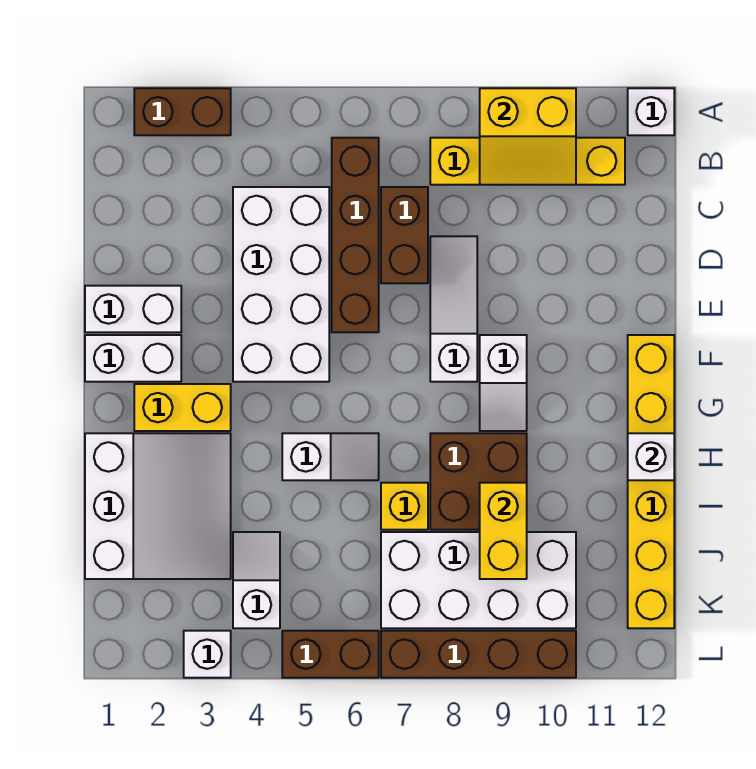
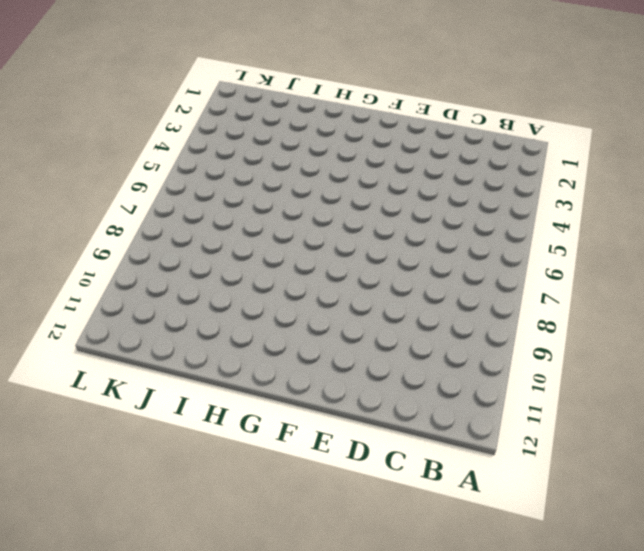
none -> brown brick A2:A3 level 1
none -> white brick A12 level 1
none -> brown brick B6:E6 level 1

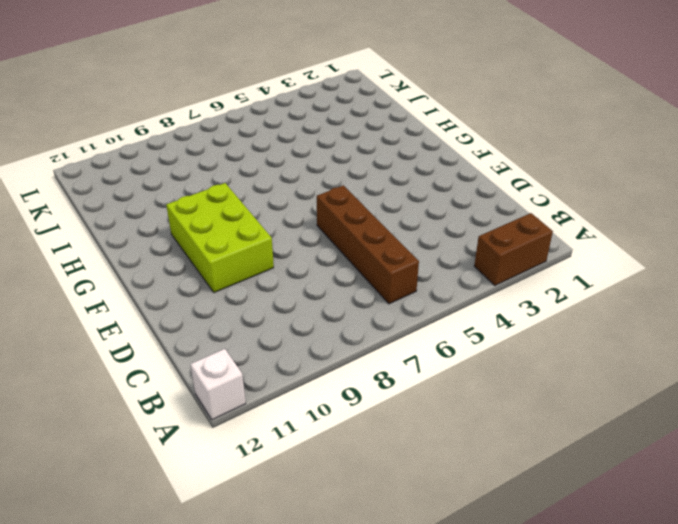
lime brick E9:G10 level 1 -> white slope F9:G9 level 1 top F
none -> yellow brick B8:B11 level 1
none -> white brick C4:F5 level 1
none -> brown brick C7:D7 level 1

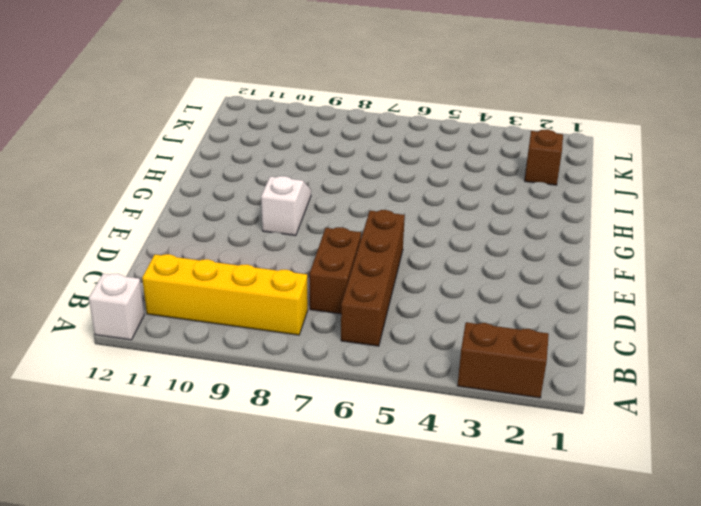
brown brick J2 level 1 -> white slope H1:J3 level 1 top 1
none -> white brick C4:F5 level 1
none -> white slope D8:F8 level 1 top F
none -> white brick E1:E2 level 1

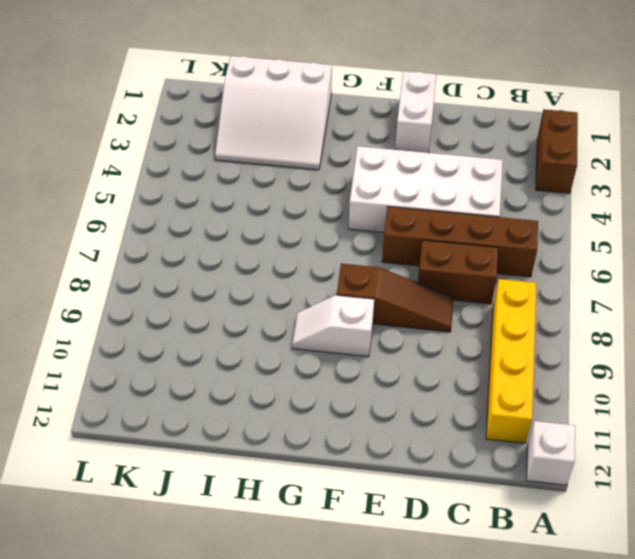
brown slope D8:F8 level 1 top F -> white slope D8:F8 level 1 top F
none -> white brick F1:F2 level 1
none -> yellow brick F12:K12 level 1
none -> yellow brick G2:G3 level 1

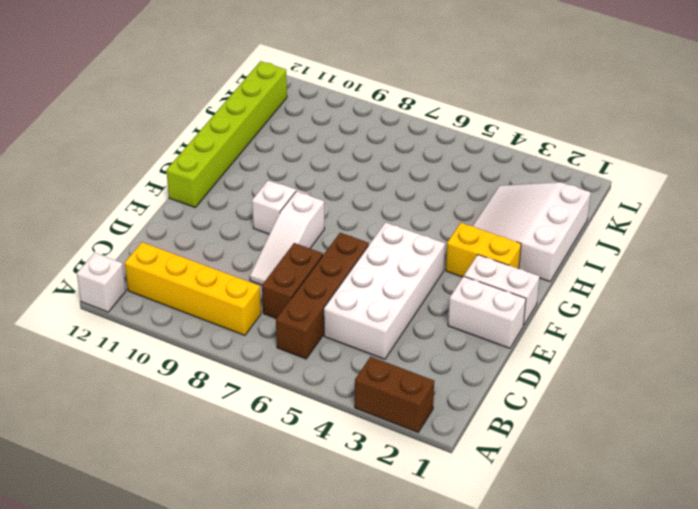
lime brick F12:K12 level 1 -> yellow brick F12:K12 level 1
none -> white slope H5:H6 level 1 top 5
none -> brown brick H8:I9 level 1
none -> yellow brick I7 level 1

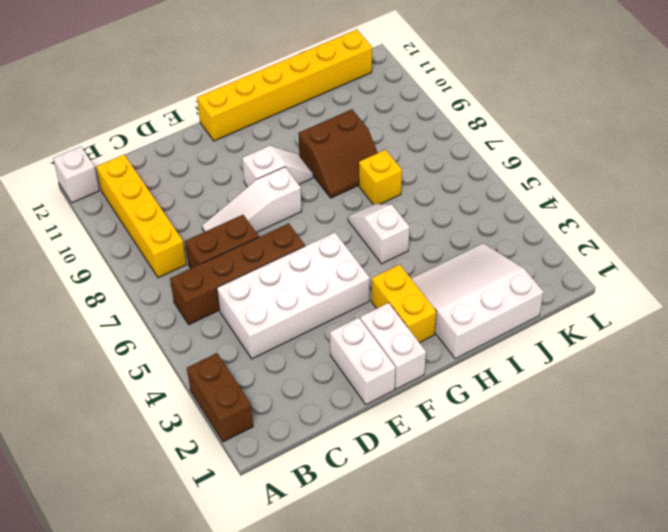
brown slope H8:I9 level 1 top 9 -> brown brick H8:I9 level 1
none -> white slope J4:K4 level 1 top K
none -> white brick J7:K10 level 1
none -> white brick L3 level 1

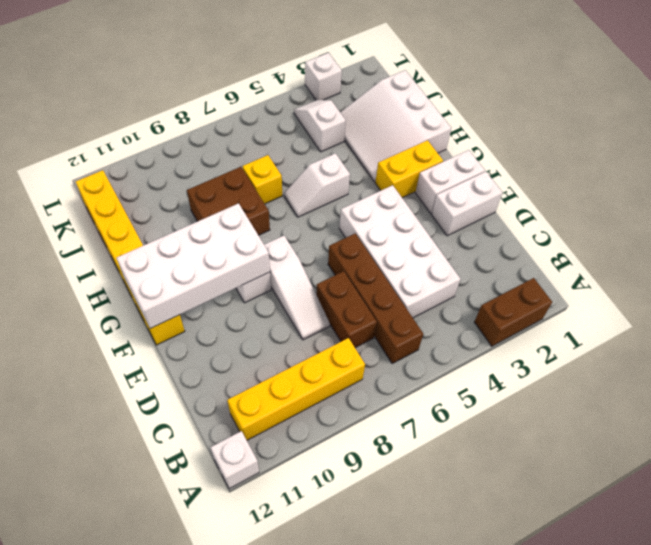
white brick F9:G12 level 2 -> white brick J7:K10 level 1
white slope J4:K4 level 1 top J -> white slope J4:K4 level 1 top K
none -> brown brick L5:L6 level 1
none -> brown brick L7:L10 level 1
none -> yellow slope A9:B10 level 2 top A

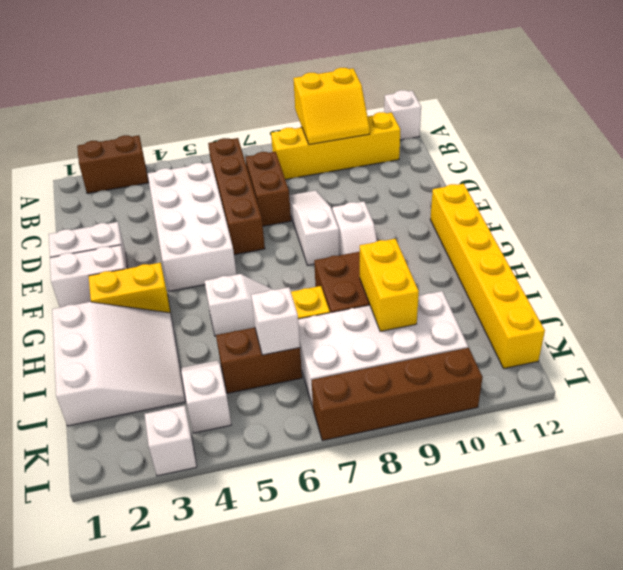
brown brick J5:J6 level 1 -> brown brick L5:L6 level 1
white brick J6 level 2 -> white brick H12 level 2

